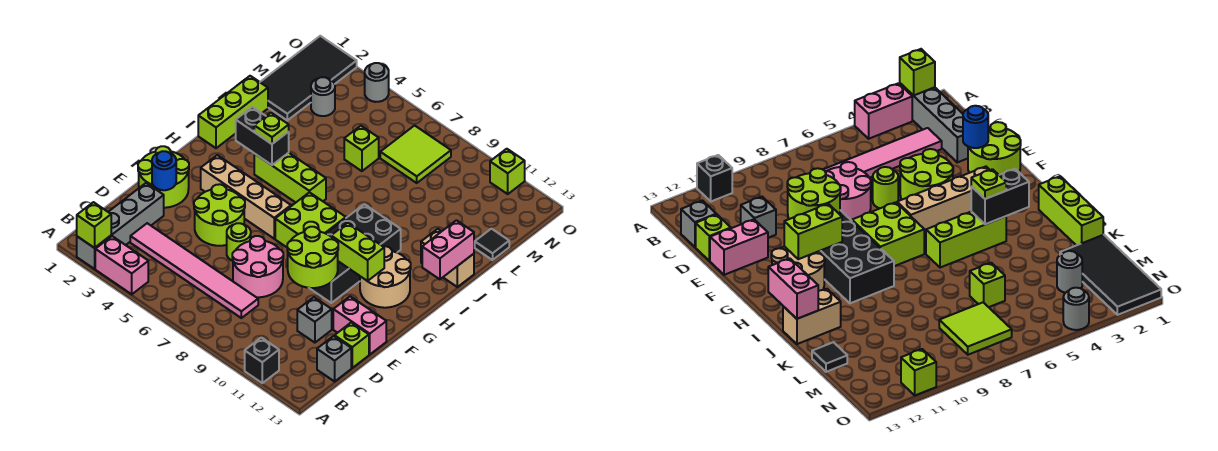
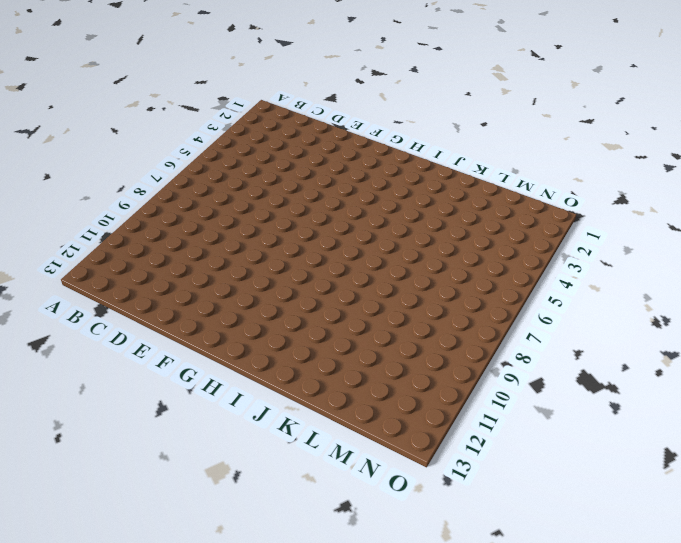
none -> grey brick A2:D2 level 1
none -> pink brick A3:A4 level 1
none -> black brick A11 level 1
none -> pink tile C3:C8 level 1

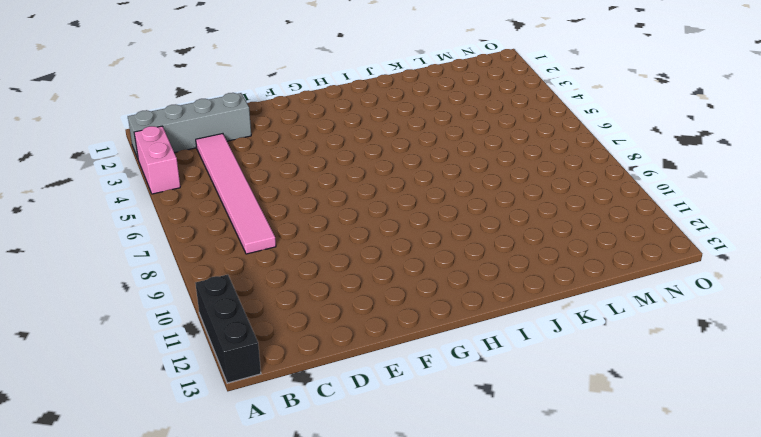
black brick A11:A13 level 1 -> black brick A11 level 1
none -> grey brick C13 level 1
none -> pink round brick D7:E8 level 1
none -> grey brick D11 level 1
none -> lime brick D13 level 1

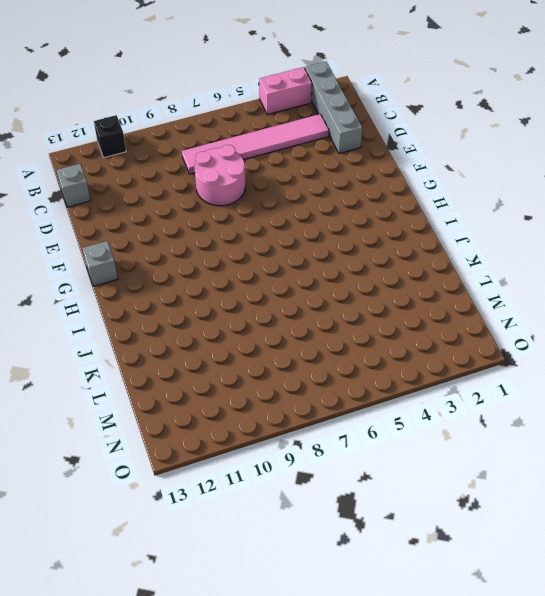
grey brick G13 level 1 -> grey brick D11 level 1
none -> lime brick D13 level 1
none -> lime round brick E1:F2 level 1
none -> lime round brick E4:F5 level 1
none -> lime round brick E6 level 1

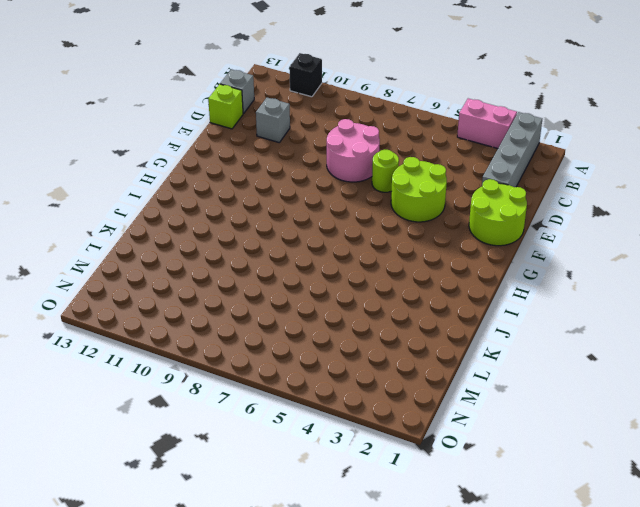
none -> pink tile C3:C8 level 1
none -> pink brick E12:E13 level 1
none -> black brick F9:I10 level 1
none -> tan brick G3:G6 level 1

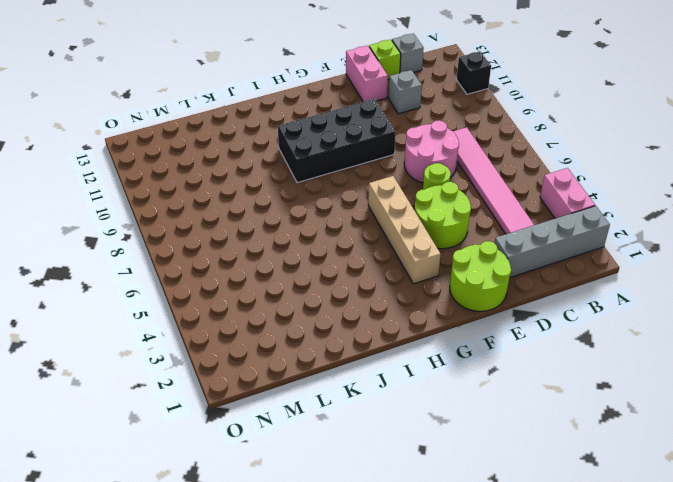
none -> lime brick G7:H8 level 1
none -> tan round brick G11:H12 level 1
none -> lime brick I1:K1 level 1
none -> lime brick I4:I6 level 1

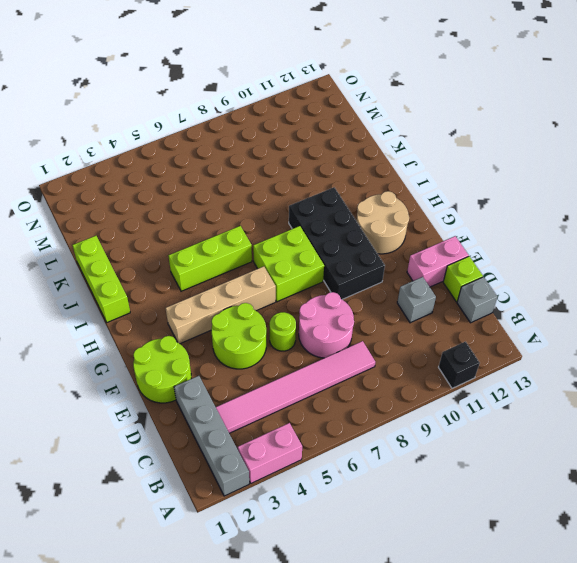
none -> tan brick J12:J13 level 1
none -> black tile L1:O2 level 1
none -> lime brick L6 level 1
none -> black tile L13 level 1

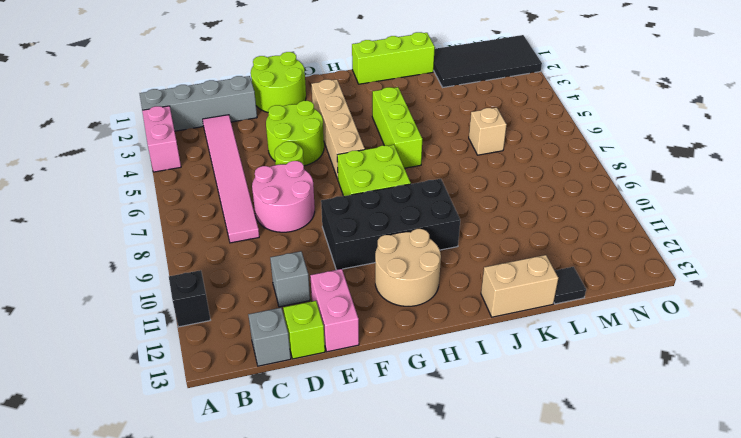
tan brick J13:K13 level 1 -> tan brick J12:J13 level 1
tan brick L6 level 1 -> lime brick L6 level 1
none -> grey round brick M3 level 1
none -> lime tile M7:N8 level 1
none -> grey round brick O4 level 1
none -> lime brick O11 level 1

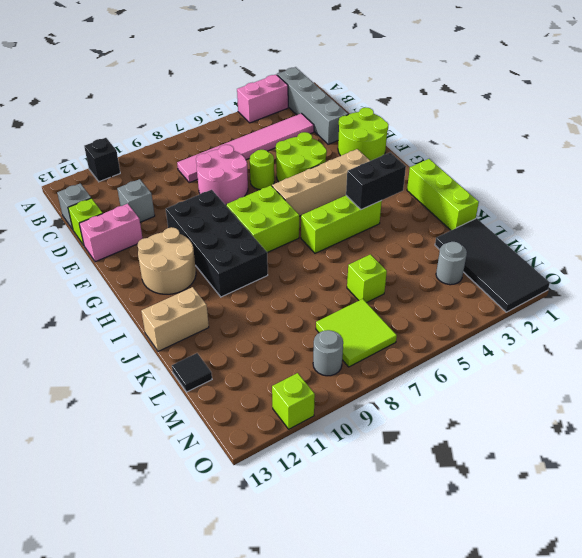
grey round brick N9 level 1 -> grey round brick O4 level 1
none -> lime brick A2 level 2
none -> blue round brick E2 level 2
none -> lime round brick E9:F10 level 2
none -> lime brick G10:G11 level 2

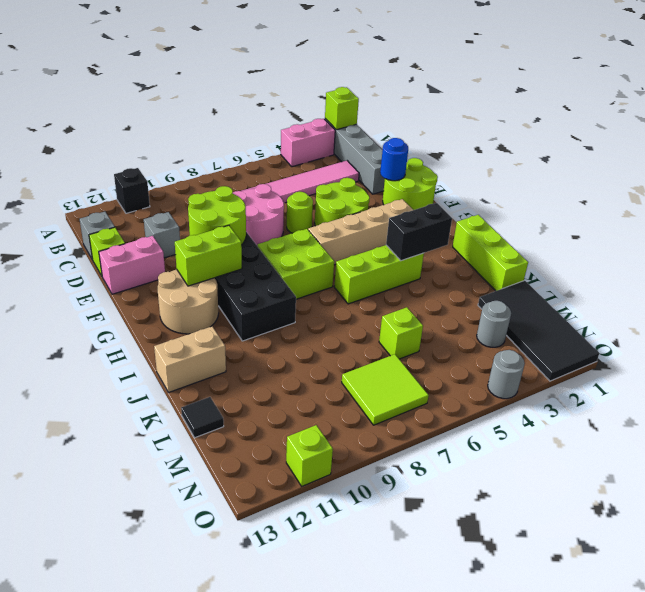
none -> pink brick I13:J13 level 2
none -> lime plate I4 level 3

